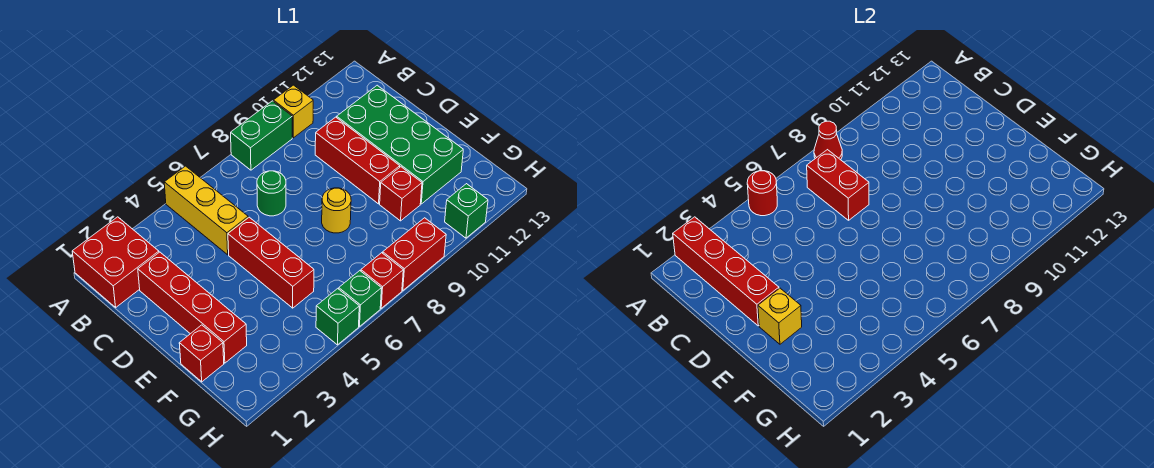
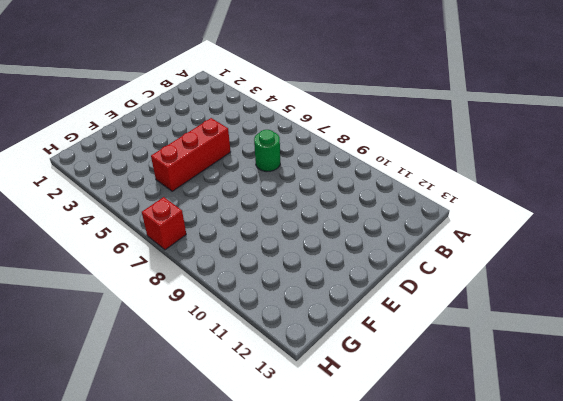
none -> red brick A1:B2 level 1
none -> yellow brick A5:C5 level 1
none -> green brick A8:A9 level 1

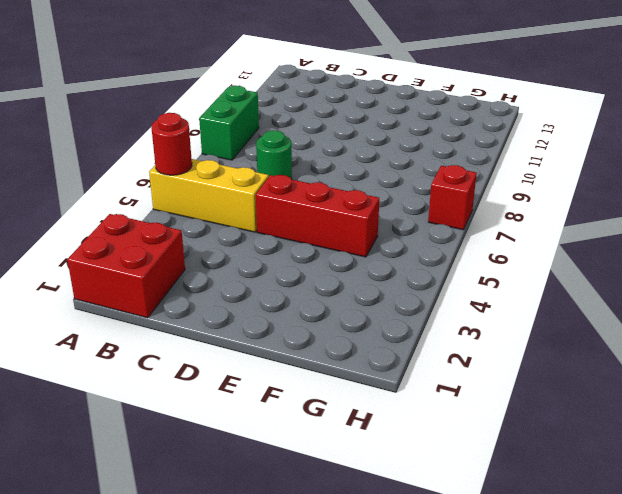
none -> yellow brick A10 level 1
none -> red brick C2:F2 level 1
none -> red brick C10:E10 level 1

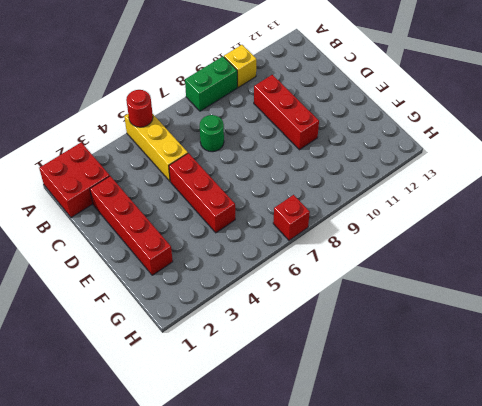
none -> green brick C11:F12 level 1
none -> yellow round brick E8 level 1
none -> red brick F1 level 1

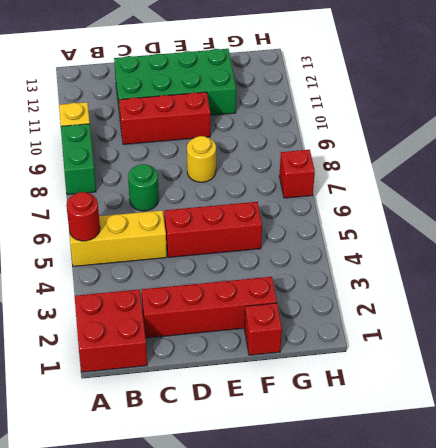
none -> red brick F10 level 1
none -> green brick H5 level 1
none -> green brick H6 level 1

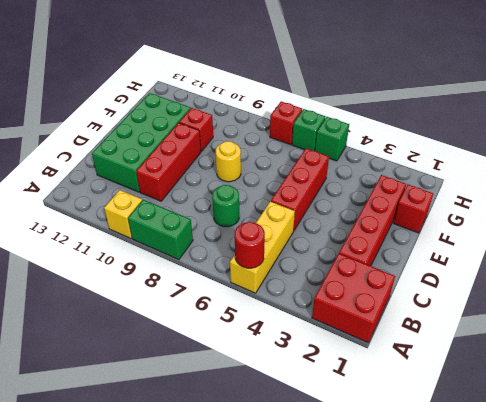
none -> red brick H8:H9 level 1
none -> green brick H11 level 1
none -> red brick A2:D2 level 2

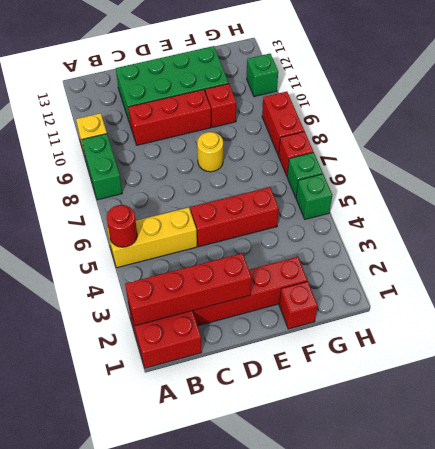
none -> green round brick C7 level 1
none -> red cone A8 level 2
none -> red brick B7:C7 level 2

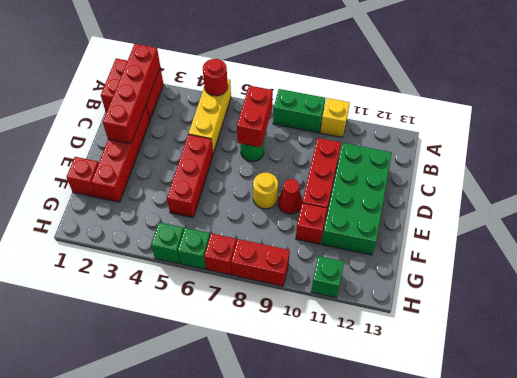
red cone E9 level 1 -> red cone A8 level 2
none -> yellow brick E2 level 2

